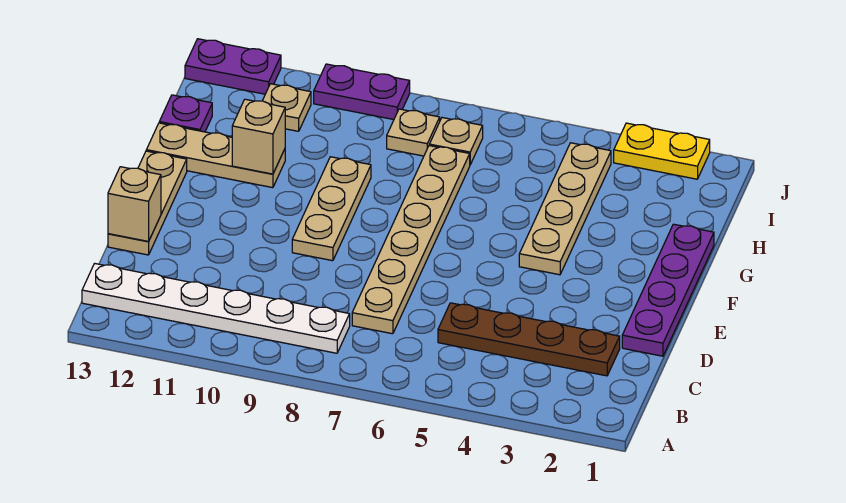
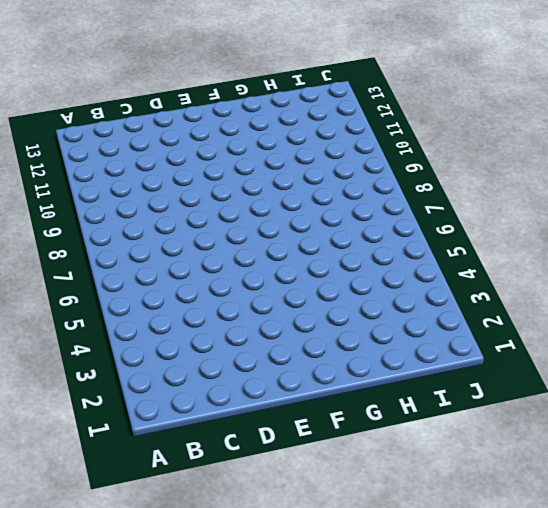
none -> white plate B8:B13 level 1
none -> brown plate C2:C5 level 1
none -> tan plate C7:H7 level 1

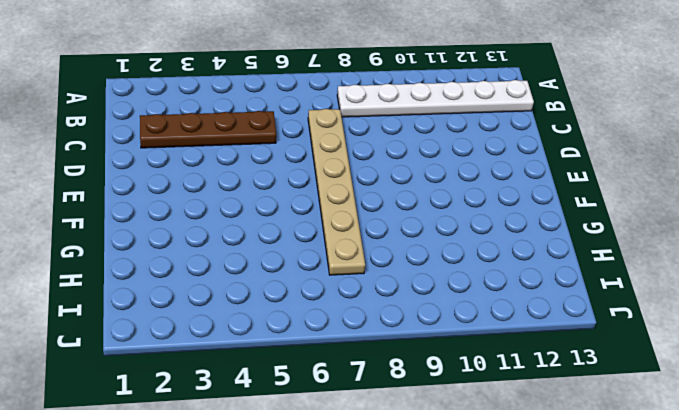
none -> purple plate D1:G1 level 1
none -> tan plate D13:F13 level 1
none -> tan plate E9:G9 level 1

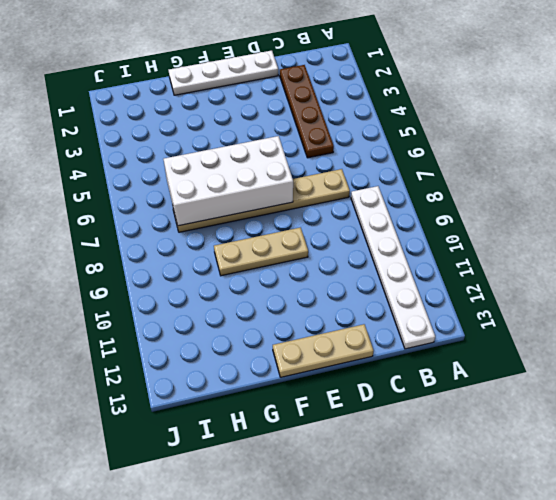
white plate D1:G1 level 1 -> purple plate D1:G1 level 1
white brick E6:H7 level 2 -> none
none -> tan plate F4:I4 level 1
none -> tan plate G11:G13 level 1
none -> purple plate H13 level 1

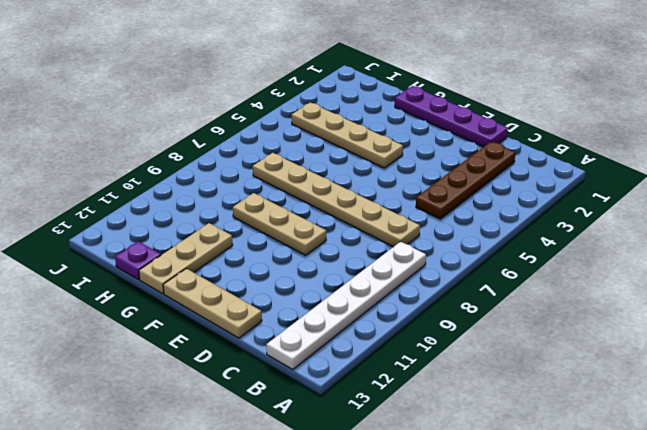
none -> tan plate I7 level 1
none -> tan plate I8 level 1
none -> tan plate I11 level 1

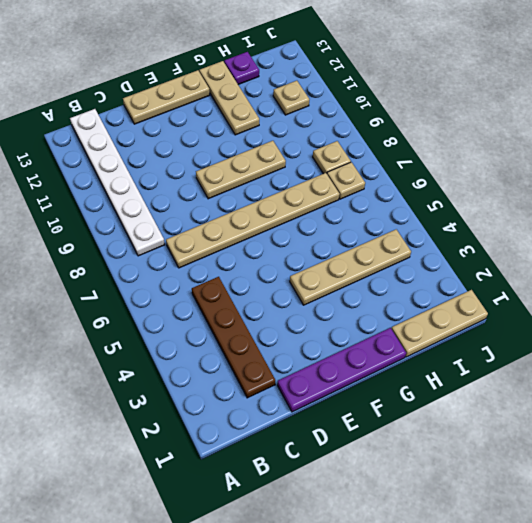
tan plate H1:J1 level 1 -> none
none -> yellow plate J2:J3 level 1
none -> purple plate J9:J10 level 1
none -> purple plate J12:J13 level 1

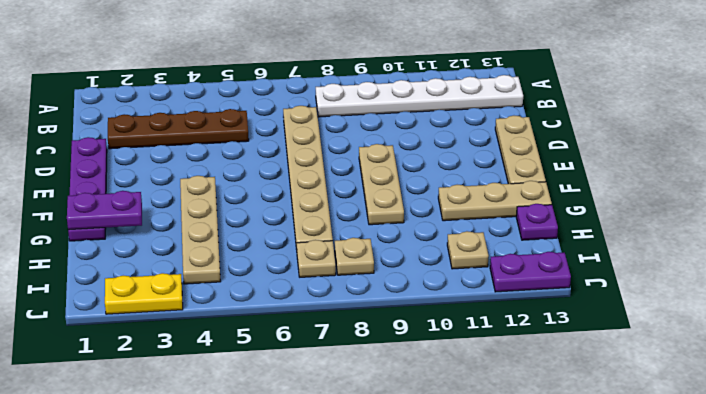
purple plate G1:G2 level 2 -> purple plate J9:J10 level 1
none -> tan brick D13 level 2
none -> tan brick G11 level 2

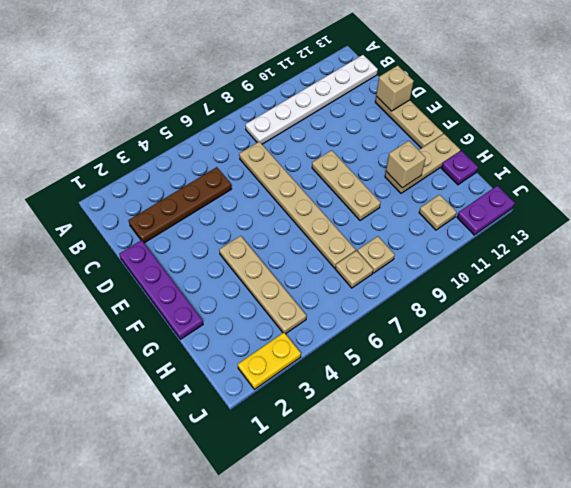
none -> purple plate J9:J10 level 1

